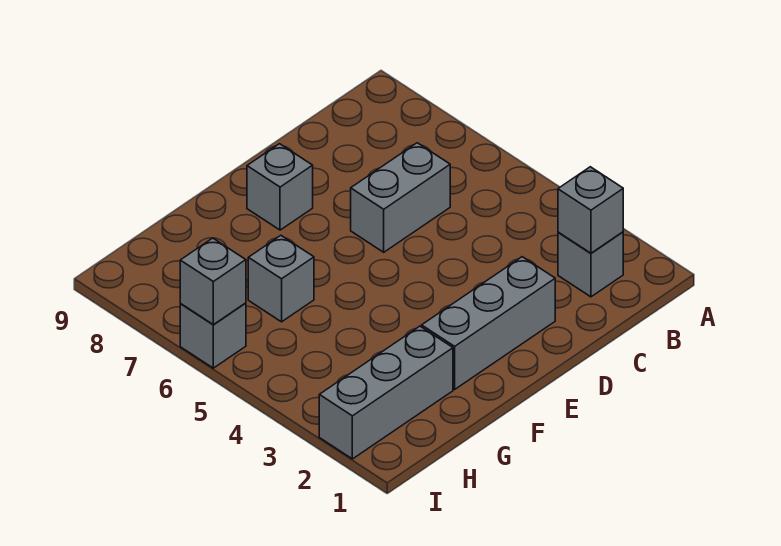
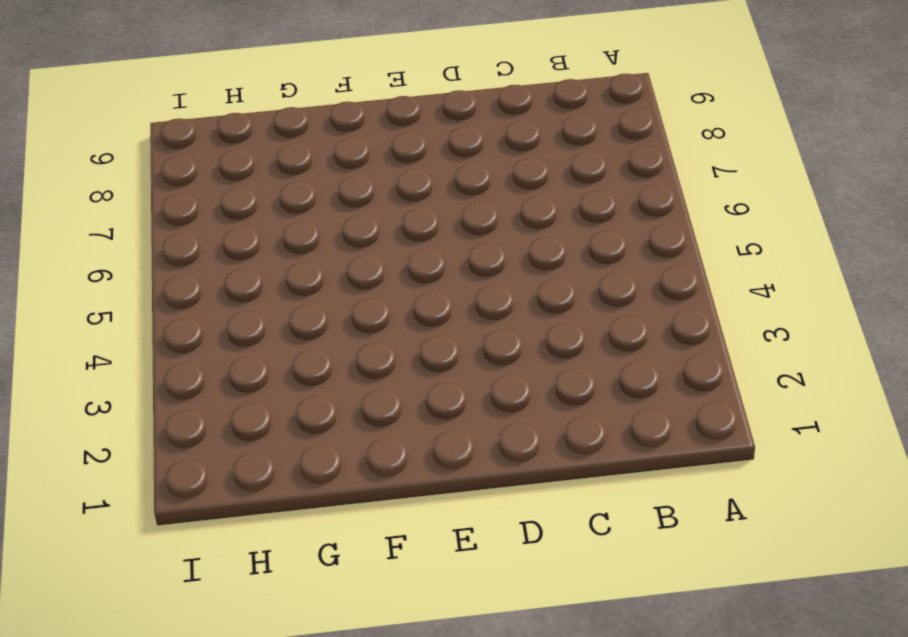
none -> grey brick B2 level 1
none -> grey brick C6:D6 level 1

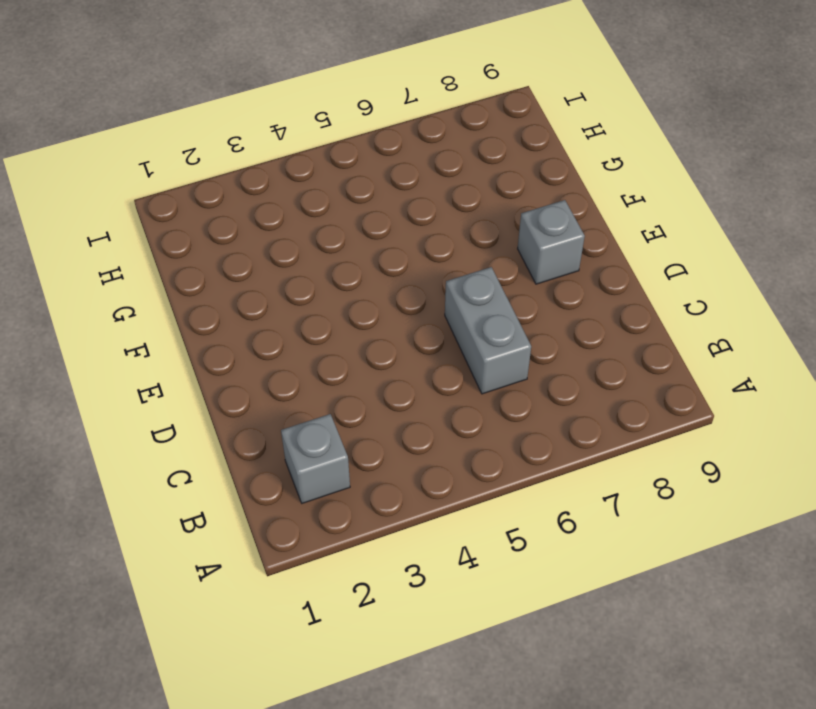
none -> grey brick D2:F2 level 1
none -> grey brick G2:I2 level 1

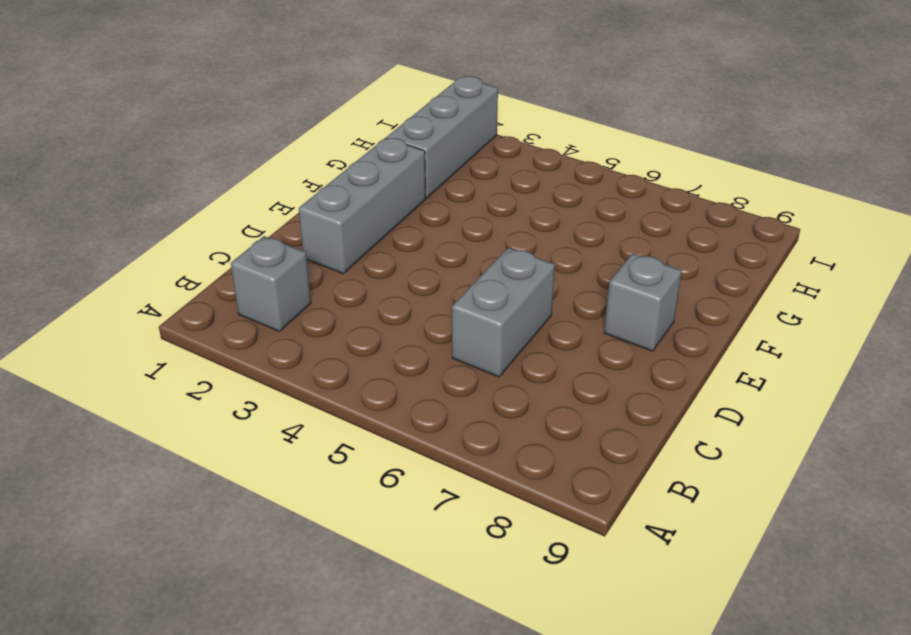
none -> grey brick G6 level 1
none -> grey brick I6 level 1

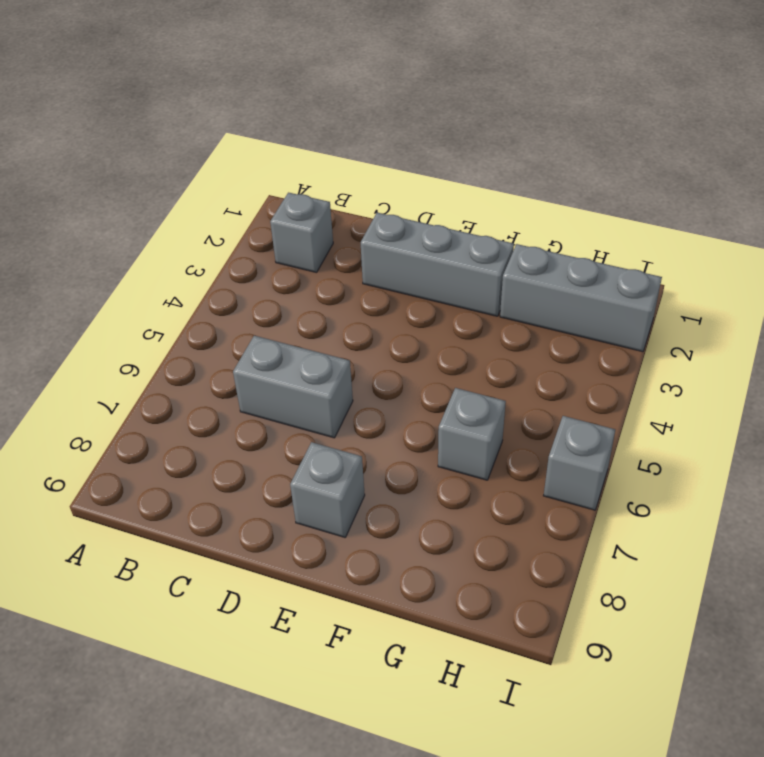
none -> grey brick B2 level 2
none -> grey brick I6 level 2

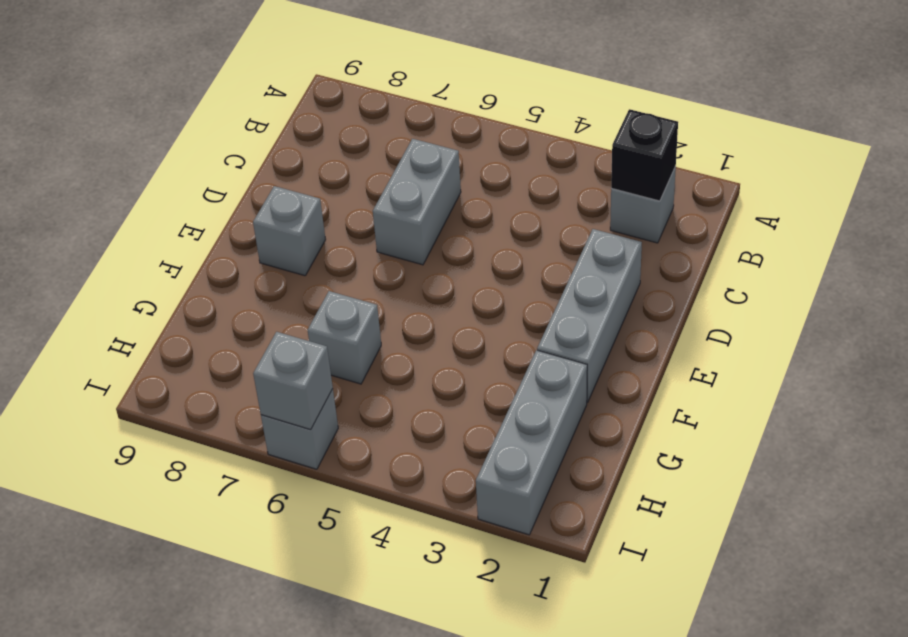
black brick B2 level 2 -> grey brick B2 level 2

